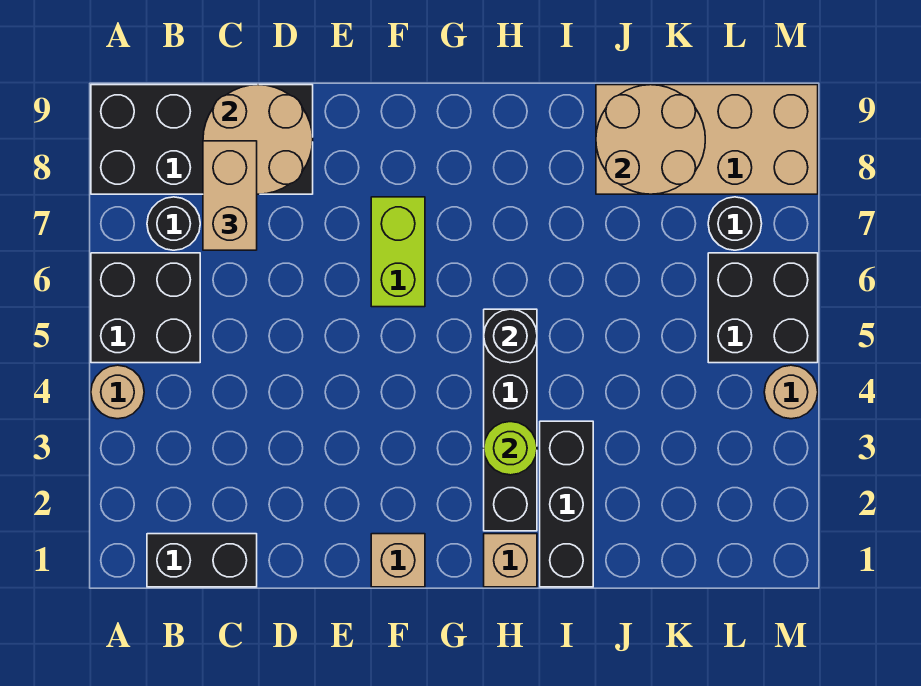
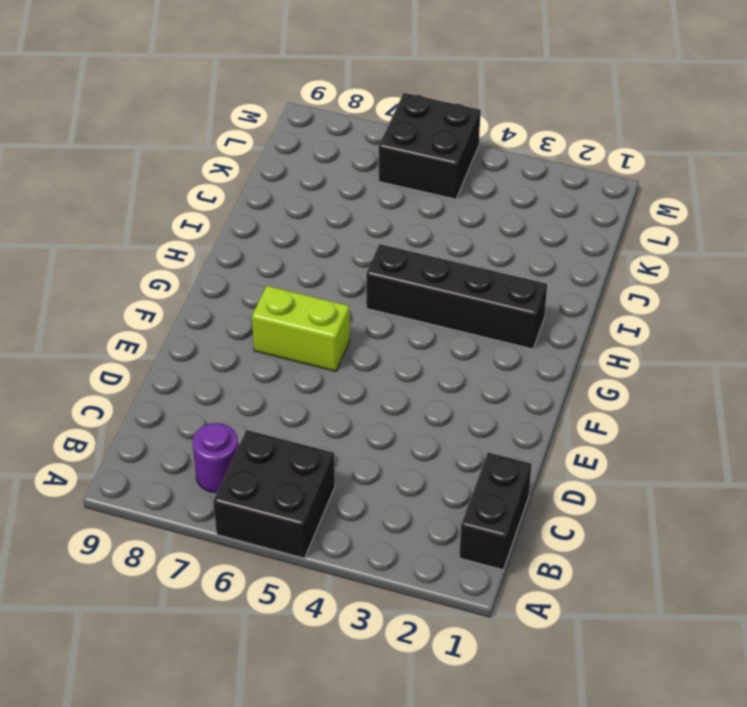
purple round brick B7 level 1 -> black round brick B7 level 1
none -> tan round brick A4 level 1
none -> black brick A8:D9 level 1
none -> tan brick F1 level 1

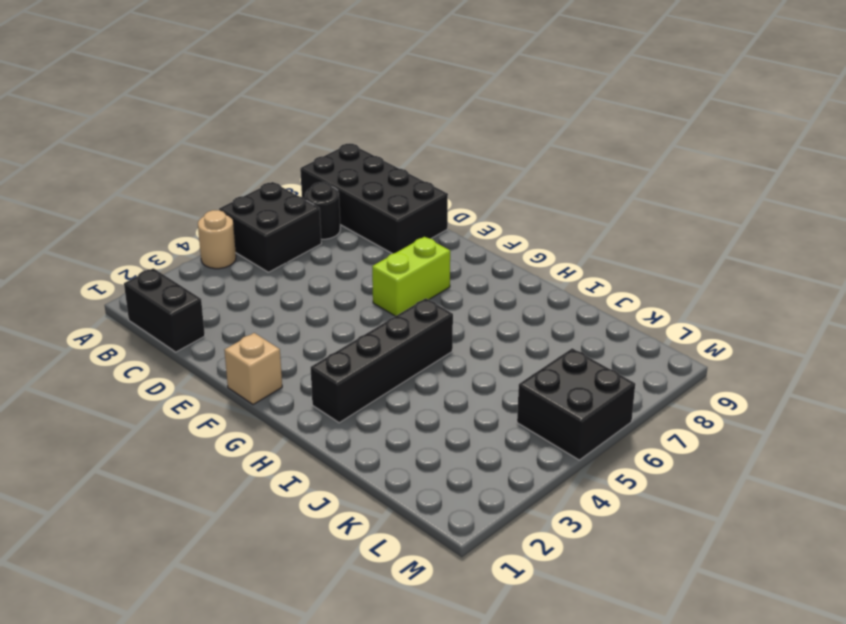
none -> tan brick H1 level 1
none -> black brick I1:I3 level 1
none -> tan brick J8:M9 level 1

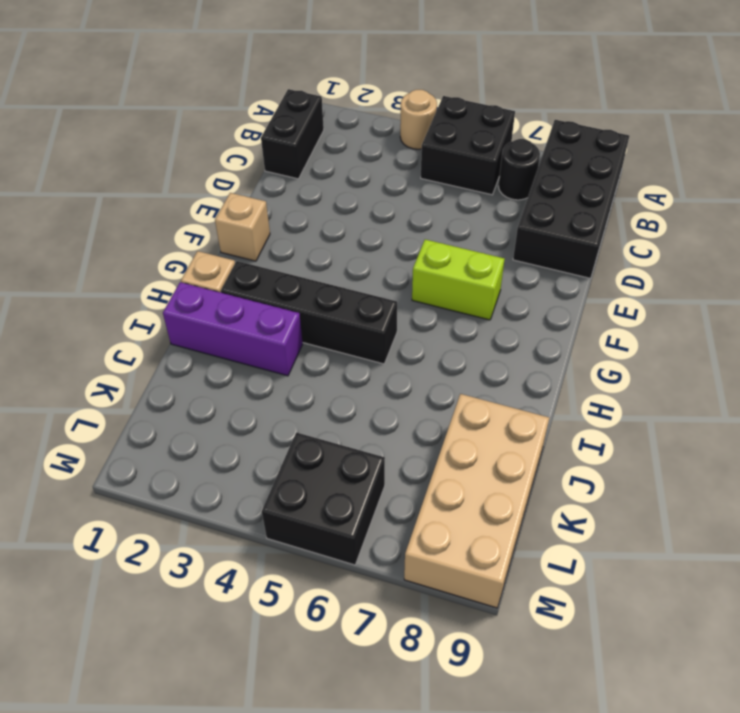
purple brick I1:I3 level 1 -> black brick I1:I3 level 1
none -> black round brick L7 level 1
none -> tan round brick M4 level 1
none -> tan round brick C8:D9 level 2

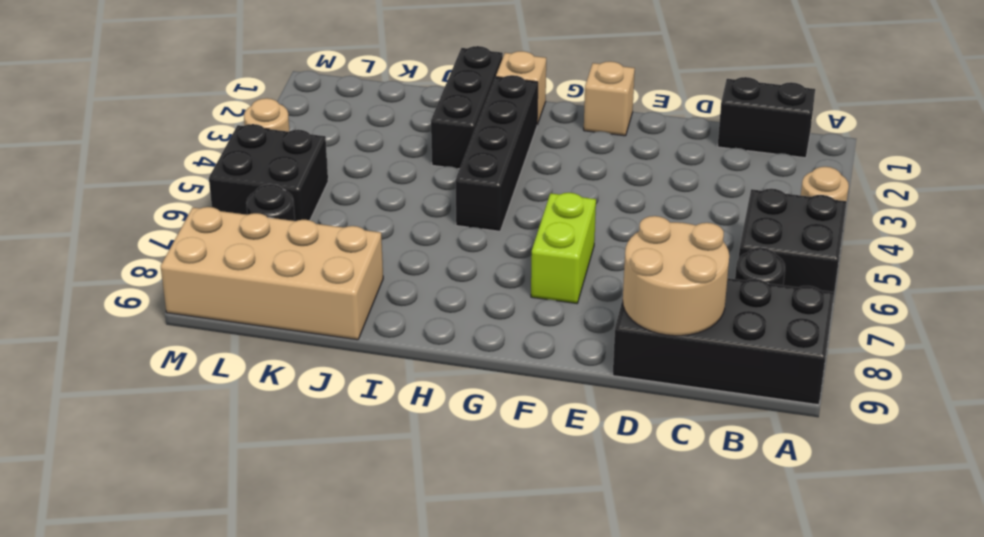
none -> lime round brick H3 level 2
none -> black round brick H5 level 2
none -> tan round brick J8:K9 level 2

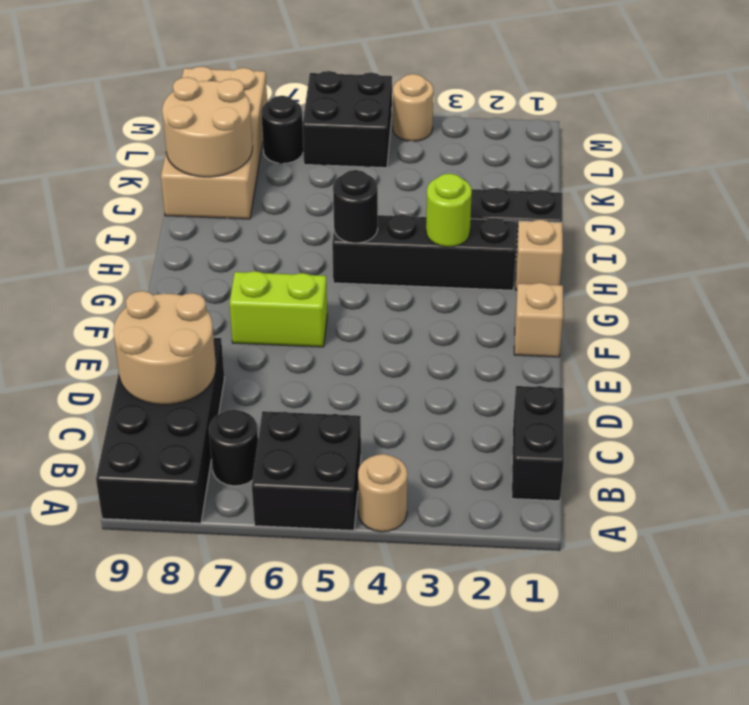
none -> tan brick C7:C8 level 3

